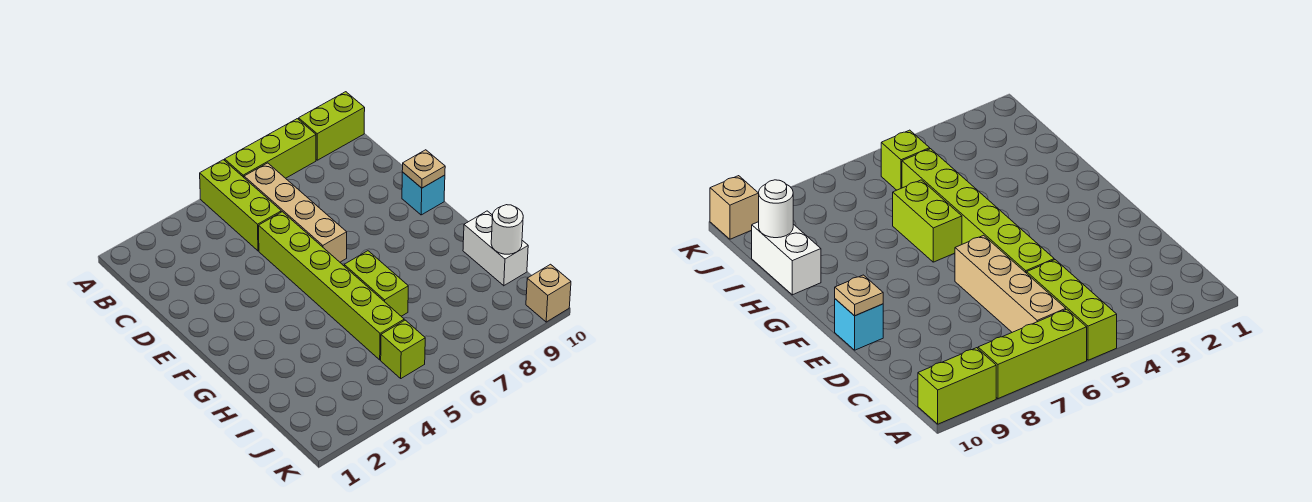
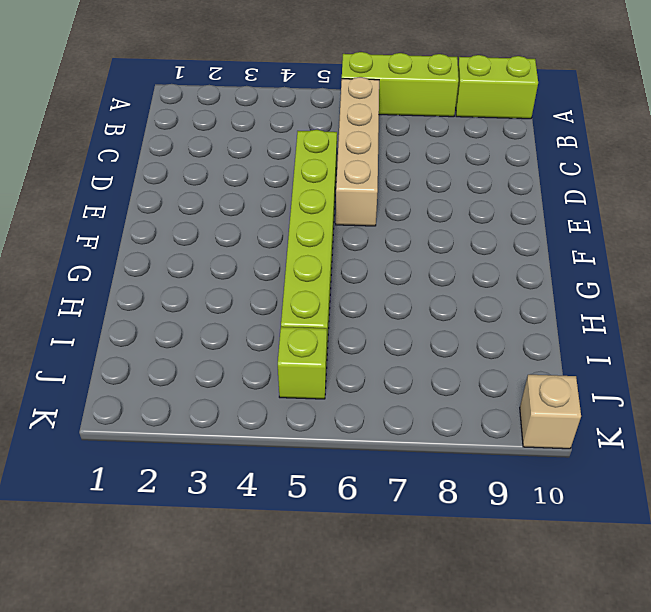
none -> lime brick A5:C5 level 1
none -> cyan brick E10 level 1
none -> lime brick G6:H6 level 1

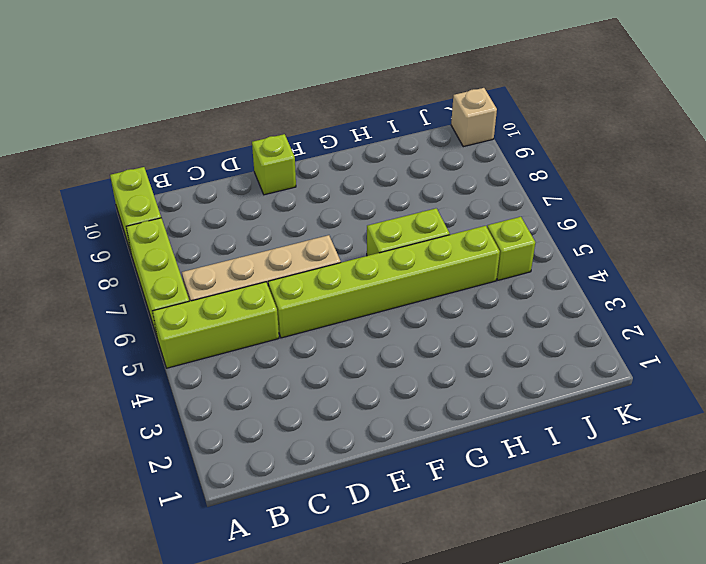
lime brick E10 level 1 -> cyan brick E10 level 1
none -> white brick H10:I10 level 1
none -> tan plate E10 level 2
none -> white round brick I10 level 2

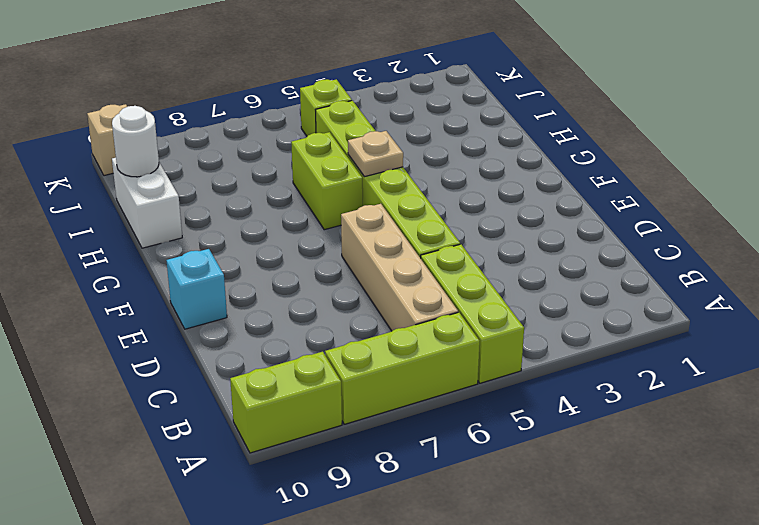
tan plate G5 level 2 -> tan plate E10 level 2

